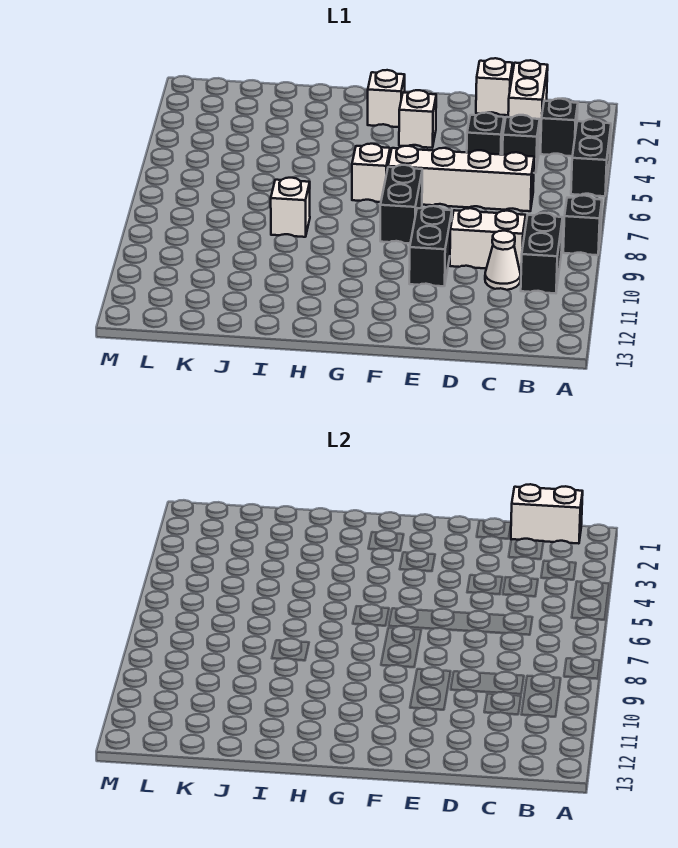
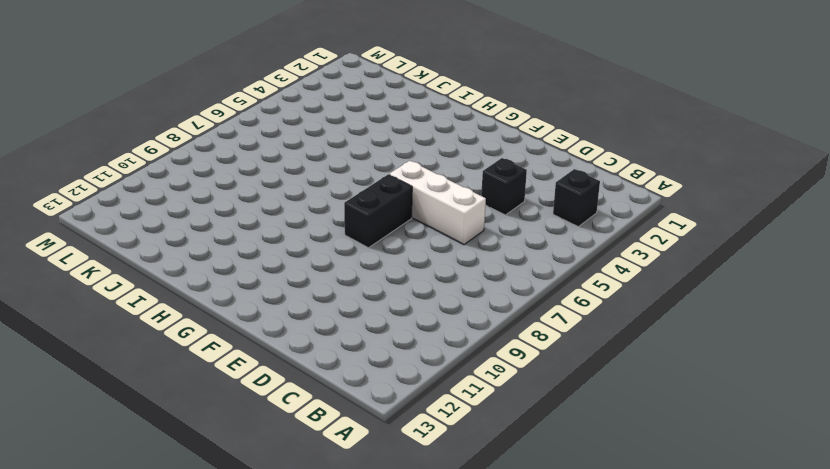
white brick D6:F6 level 1 -> white brick C6:F6 level 1
none -> black brick A4:A5 level 1
none -> black brick A8 level 1
none -> black brick B9:B10 level 1

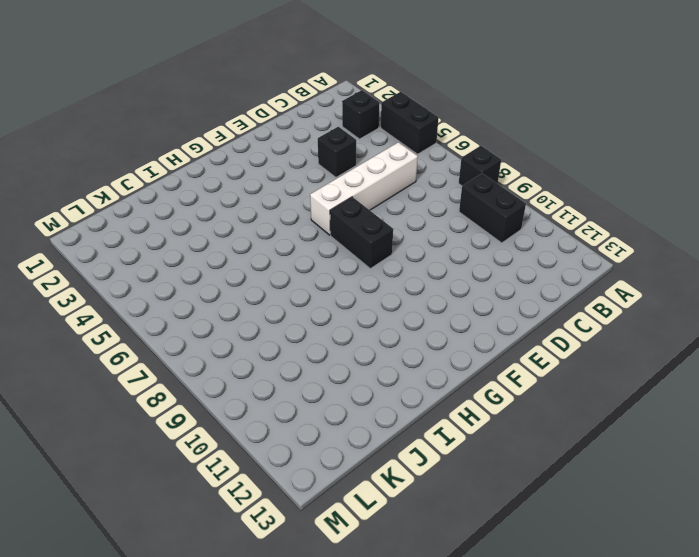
none -> white brick C1:C2 level 1
none -> black brick C4 level 1
none -> white brick C9:D9 level 1

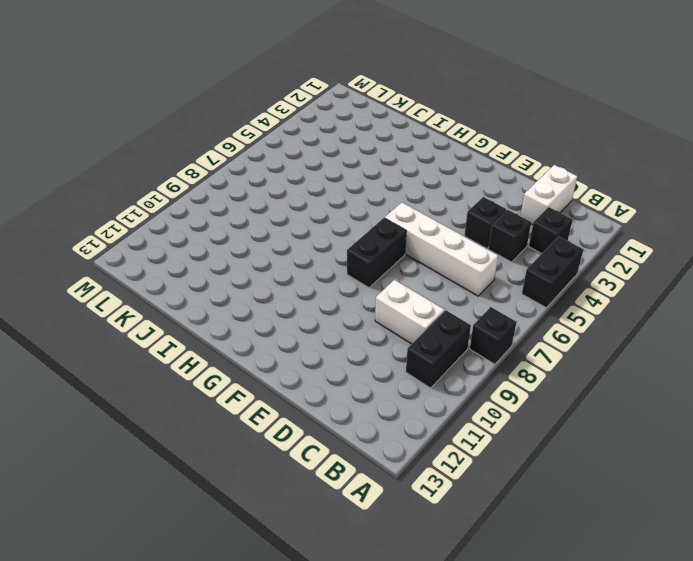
none -> white cone C10 level 1
none -> white brick D1 level 1
none -> black brick E9:E10 level 1

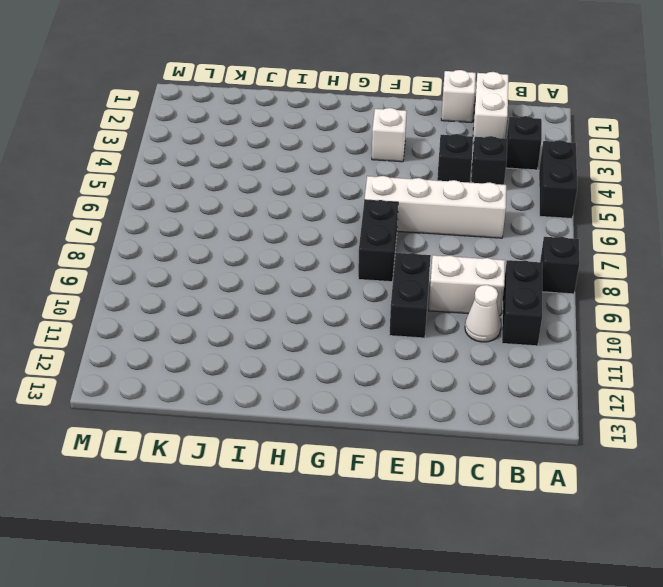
none -> white brick G2 level 1
none -> white brick G6 level 1
none -> white brick I8 level 1

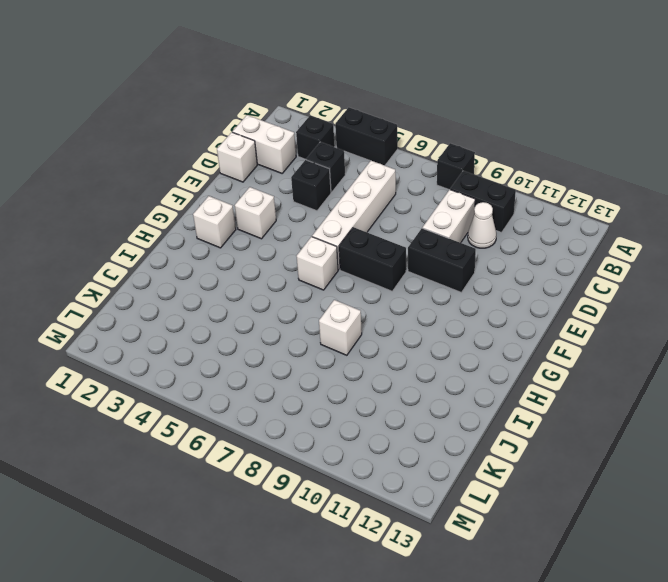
none -> white brick B1:C1 level 2

